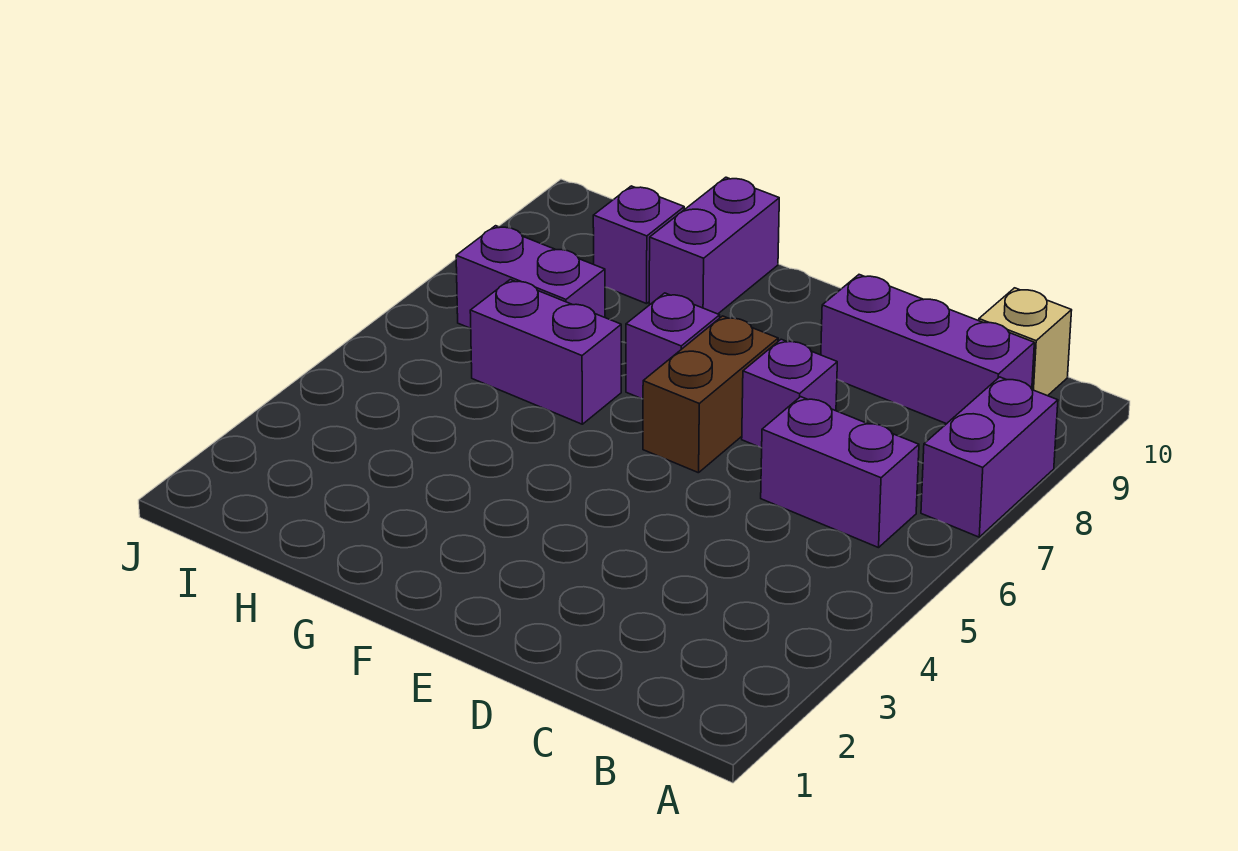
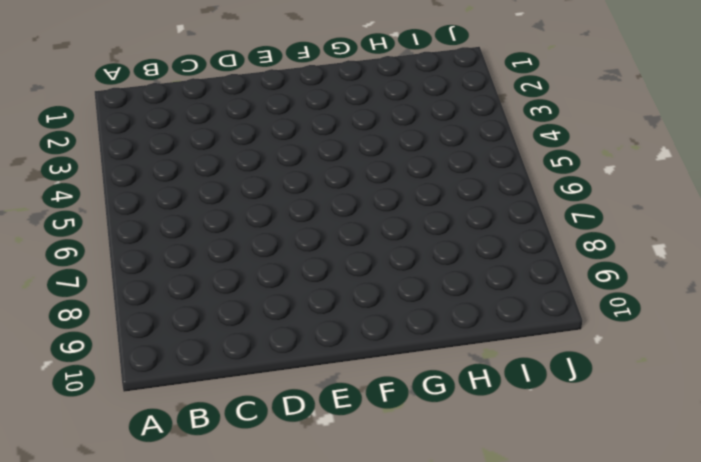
none -> purple brick A7:A8 level 1
none -> purple brick B6:C6 level 1

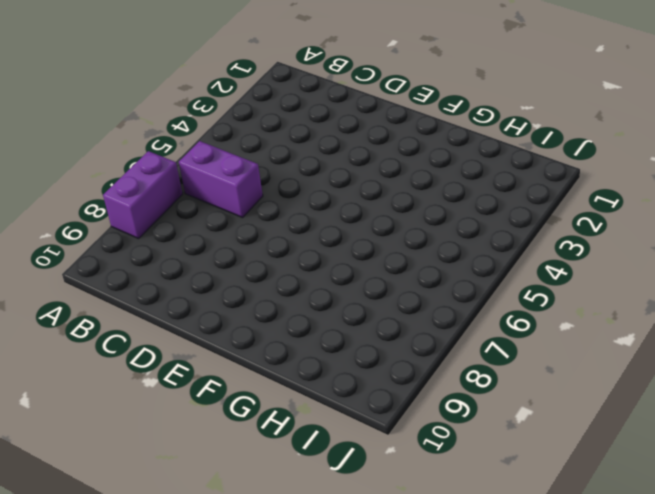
none -> purple brick B9:D9 level 1
none -> tan brick B10 level 1

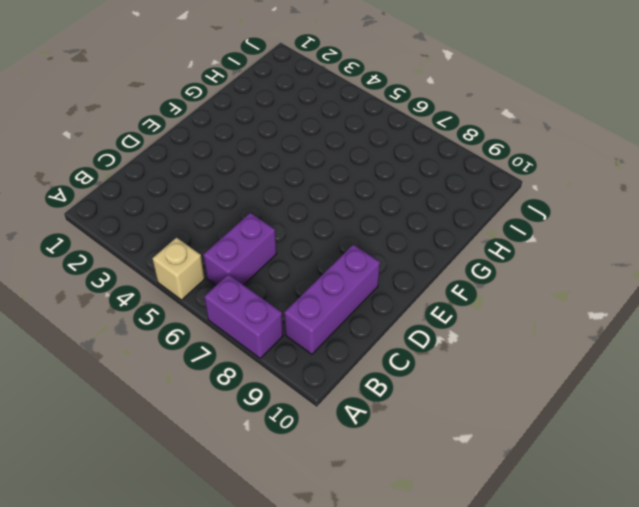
tan brick A5 level 1 -> tan brick B10 level 1
none -> purple brick D7 level 1
none -> brown brick E6:E7 level 1

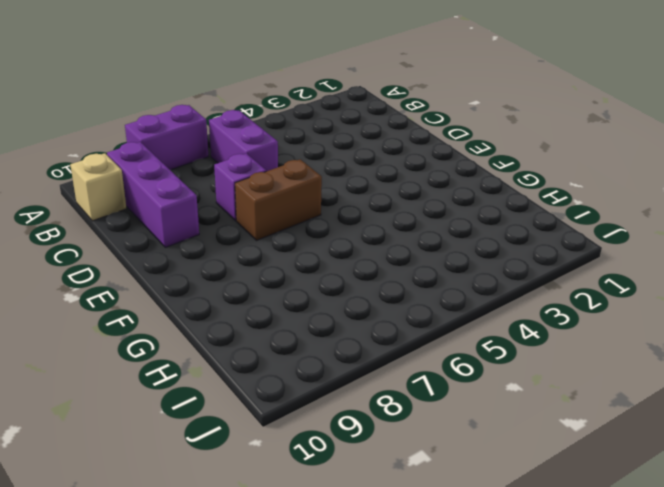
none -> purple brick F7 level 1
none -> purple brick G6:H6 level 1

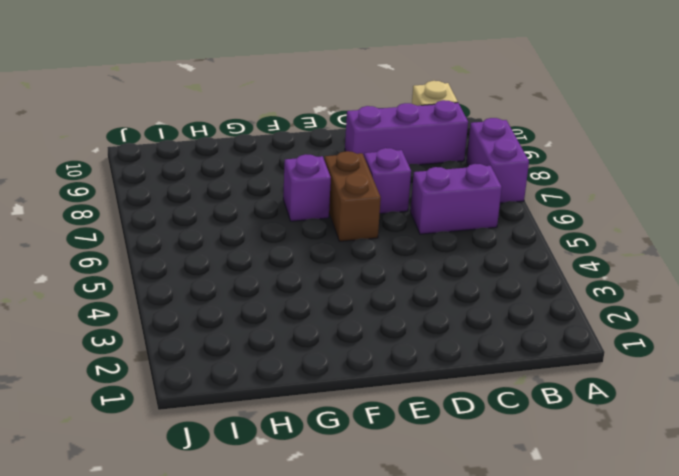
none -> purple brick G6:H6 level 1
none -> purple brick G9:G10 level 1

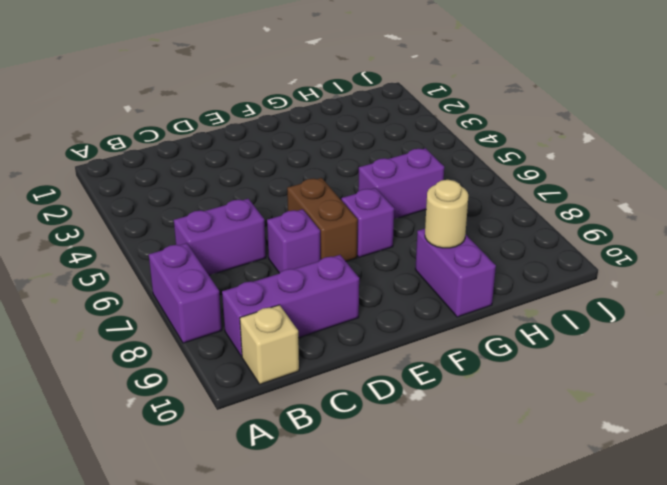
tan round brick G9 level 2 -> none
none -> purple brick H7:I7 level 1
none -> purple brick H9 level 1

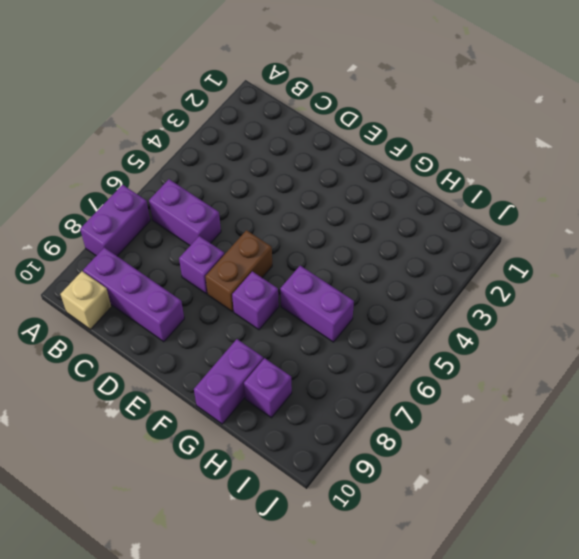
none -> purple brick H7:I7 level 1

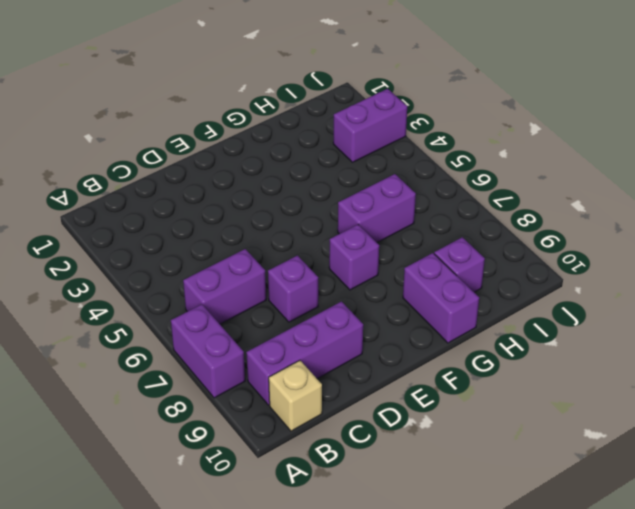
purple brick I3:J3 level 1 -> purple brick H7:I7 level 1
none -> brown brick E6:E7 level 1

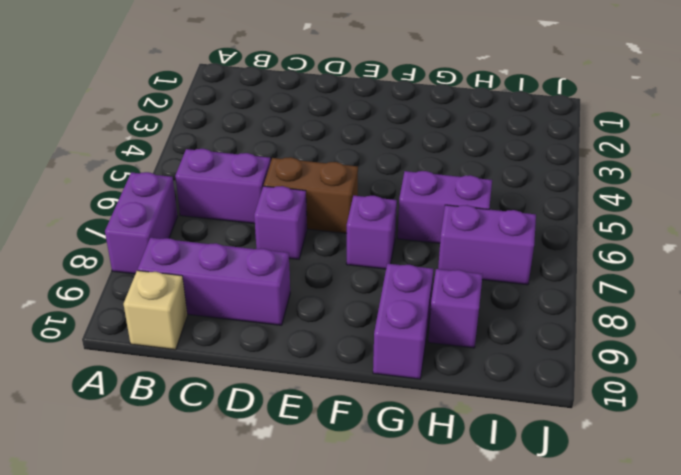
brown brick D6:E6 level 1 -> brown brick E6:E7 level 1

